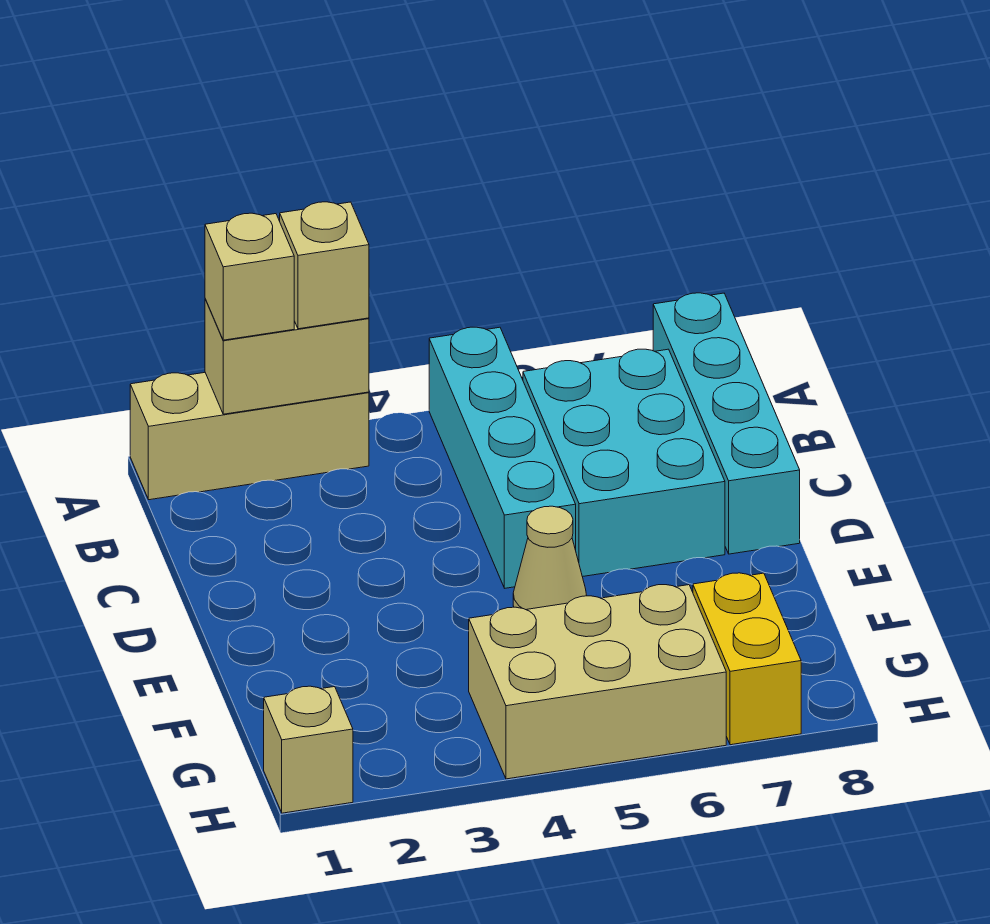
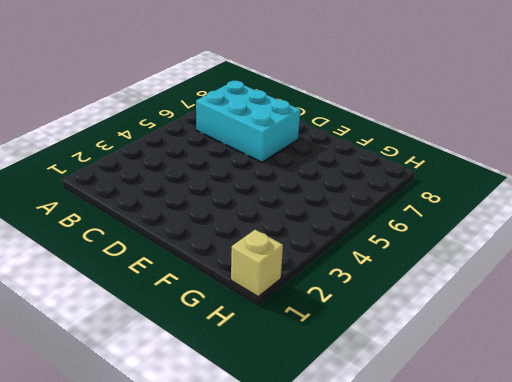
none -> tan brick A1:A3 level 1
none -> cyan brick A5:D5 level 1

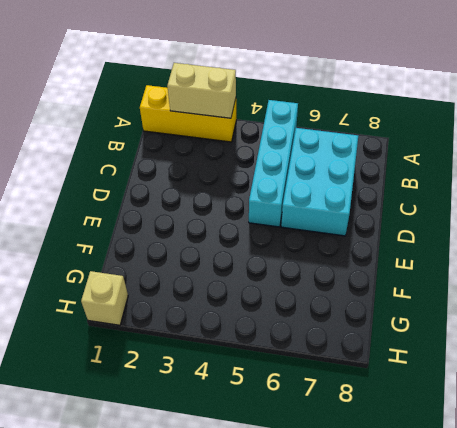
yellow brick A1:A3 level 1 -> tan brick A1:A3 level 1
none -> cyan brick A8:D8 level 1
none -> tan cone E5 level 1

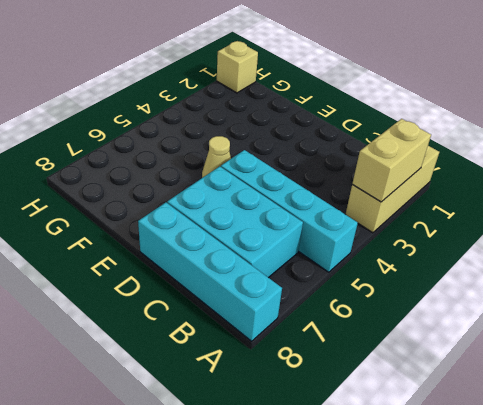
none -> tan brick G4:H6 level 1
none -> yellow brick G7:H7 level 1

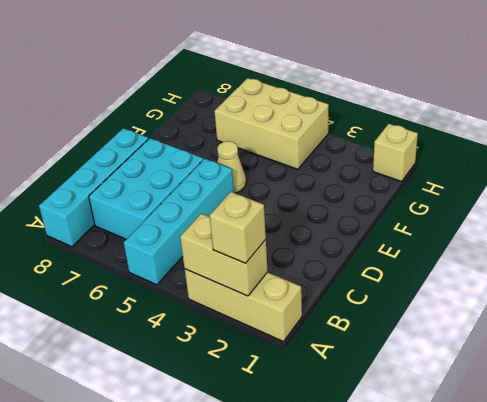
none -> yellow brick G7:H7 level 1
none -> tan brick A3 level 3

